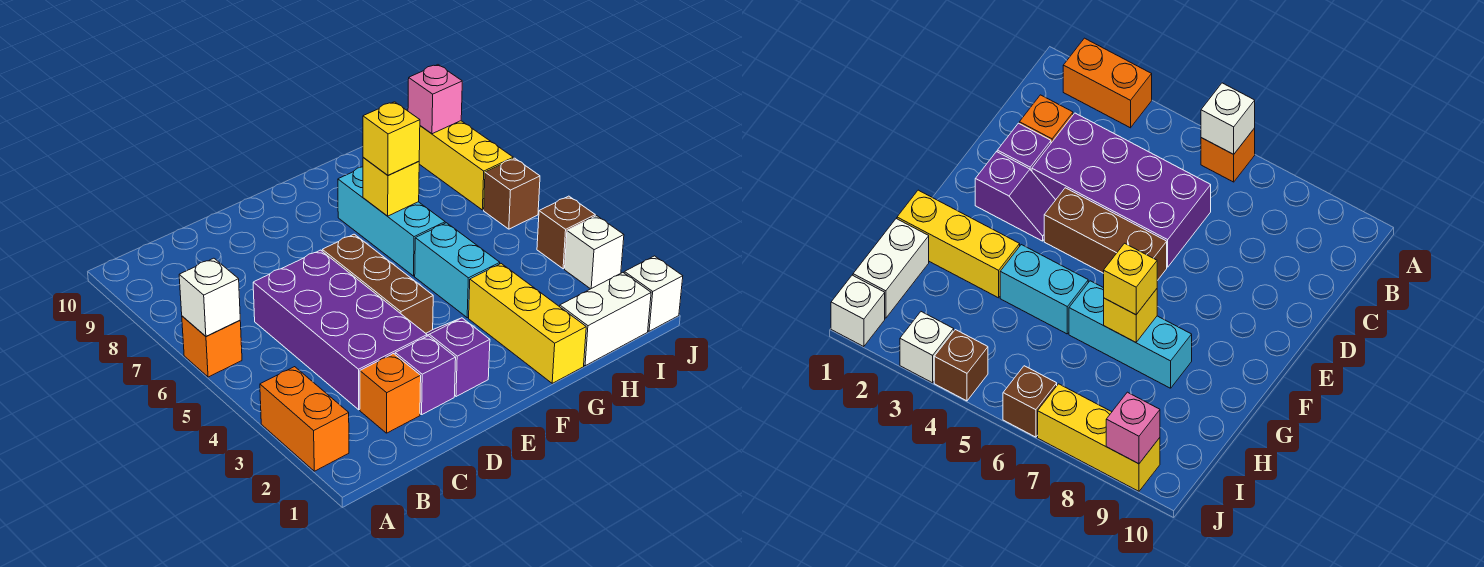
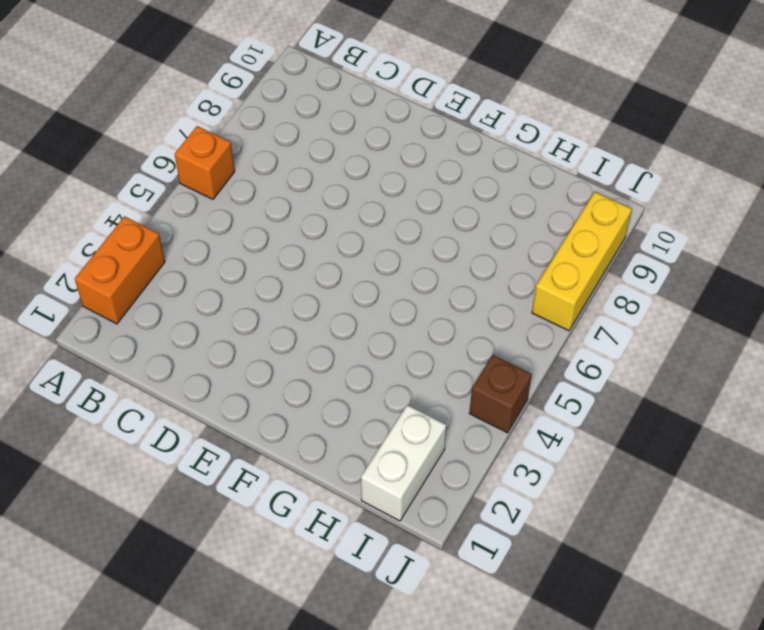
white brick I1:I2 level 1 -> white brick H1:I1 level 1
none -> orange brick C2 level 1
none -> purple brick C3:D6 level 1
none -> purple brick D2 level 1

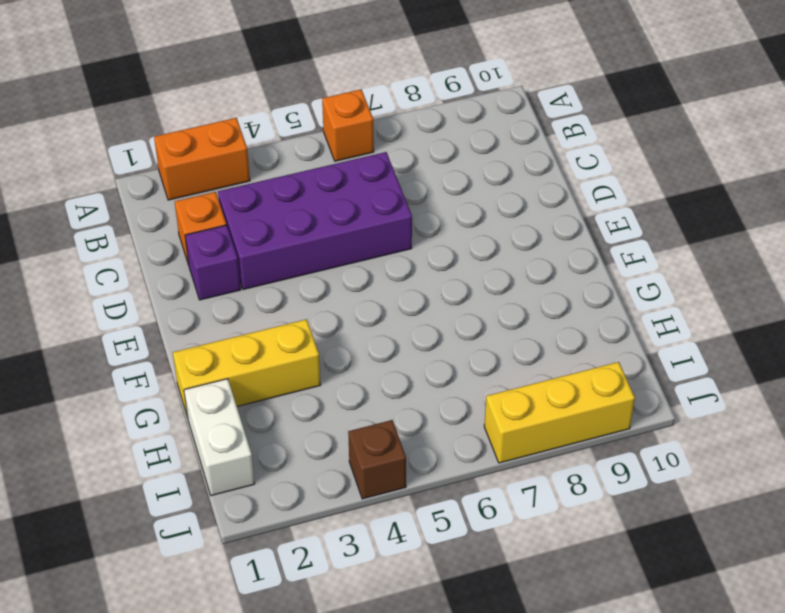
none -> purple slope E2:E3 level 1 top 2
none -> brown brick E4:E6 level 1
none -> cyan brick G4:G5 level 1

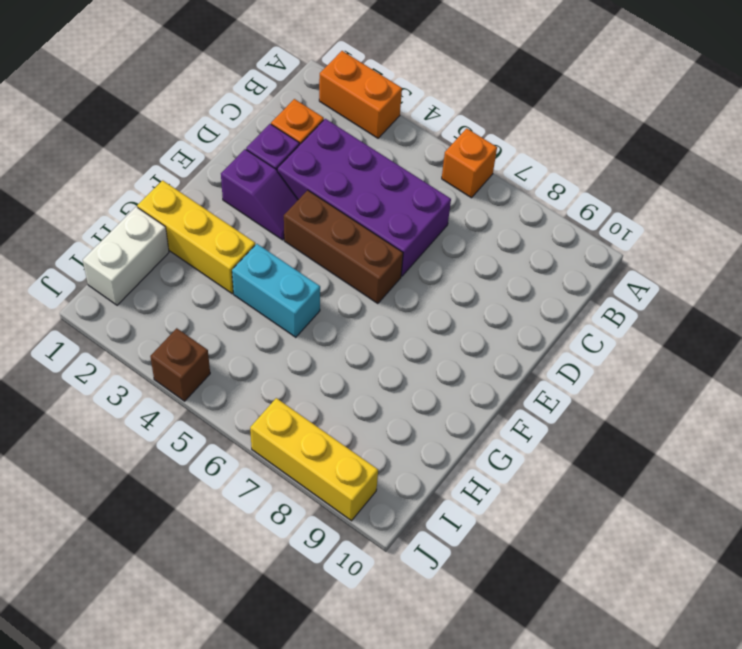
none -> cyan brick G6:G8 level 1
none -> white brick J1 level 1
none -> white brick J3 level 1

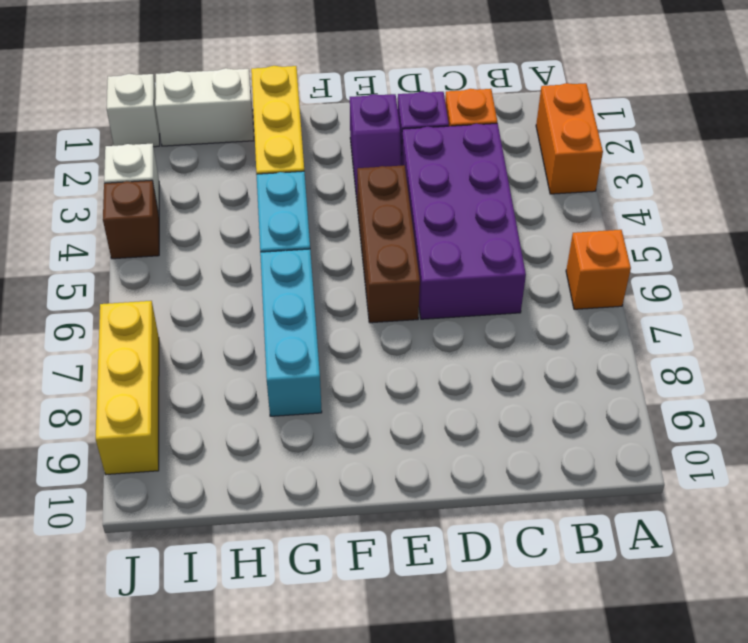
none -> brown brick J6 level 1
none -> white brick A6 level 2
none -> yellow brick G7 level 2

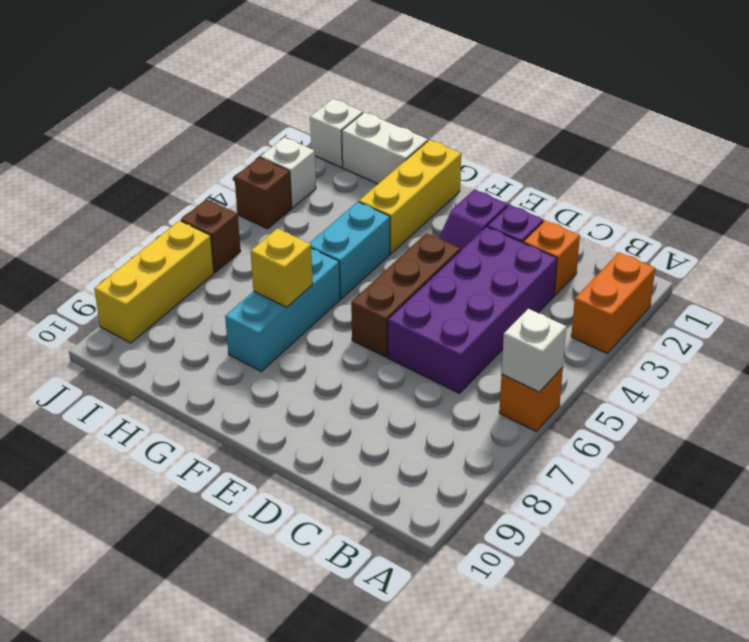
none -> pink brick J9 level 2
none -> yellow brick G7 level 3

